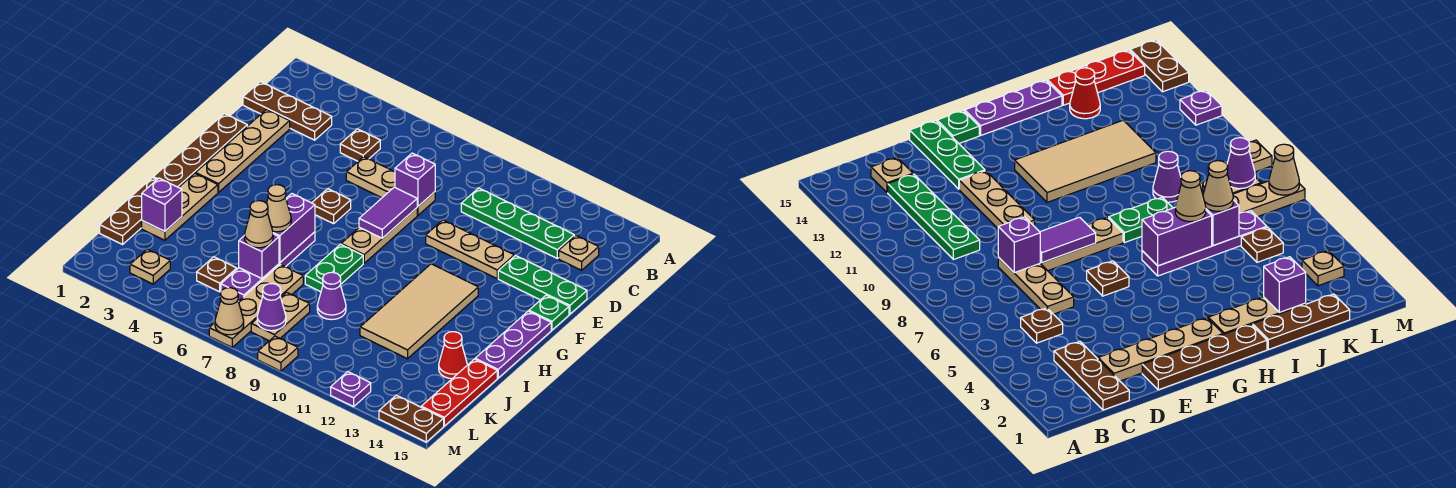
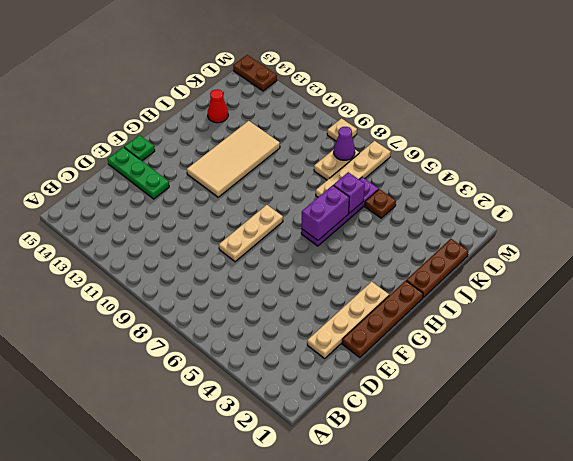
none -> brown plate C1:C3 level 1
none -> brown plate C5 level 1
none -> green plate C10:C13 level 1
none -> tan plate C14 level 1

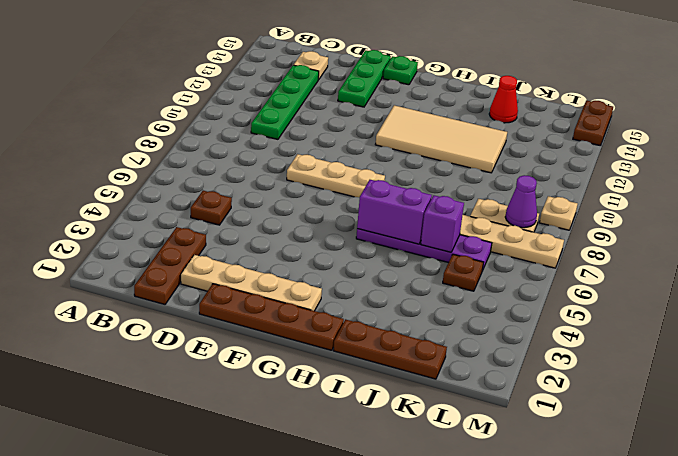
none -> tan plate D6:D8 level 1
none -> tan plate E10:E12 level 1
none -> brown plate F6 level 1
none -> purple plate G15:I15 level 1

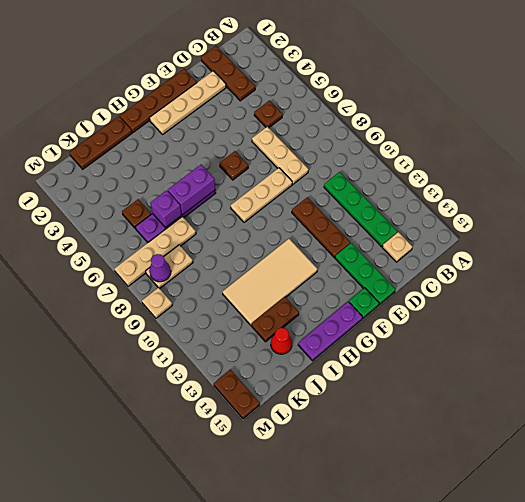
brown plate E10:E12 level 1 -> tan plate E10:E12 level 1
brown plate I13:J13 level 1 -> none
none -> tan plate H2:J2 level 1
none -> green plate H8:I8 level 1
none -> purple cone J9 level 1
none -> red plate J15:L15 level 1

